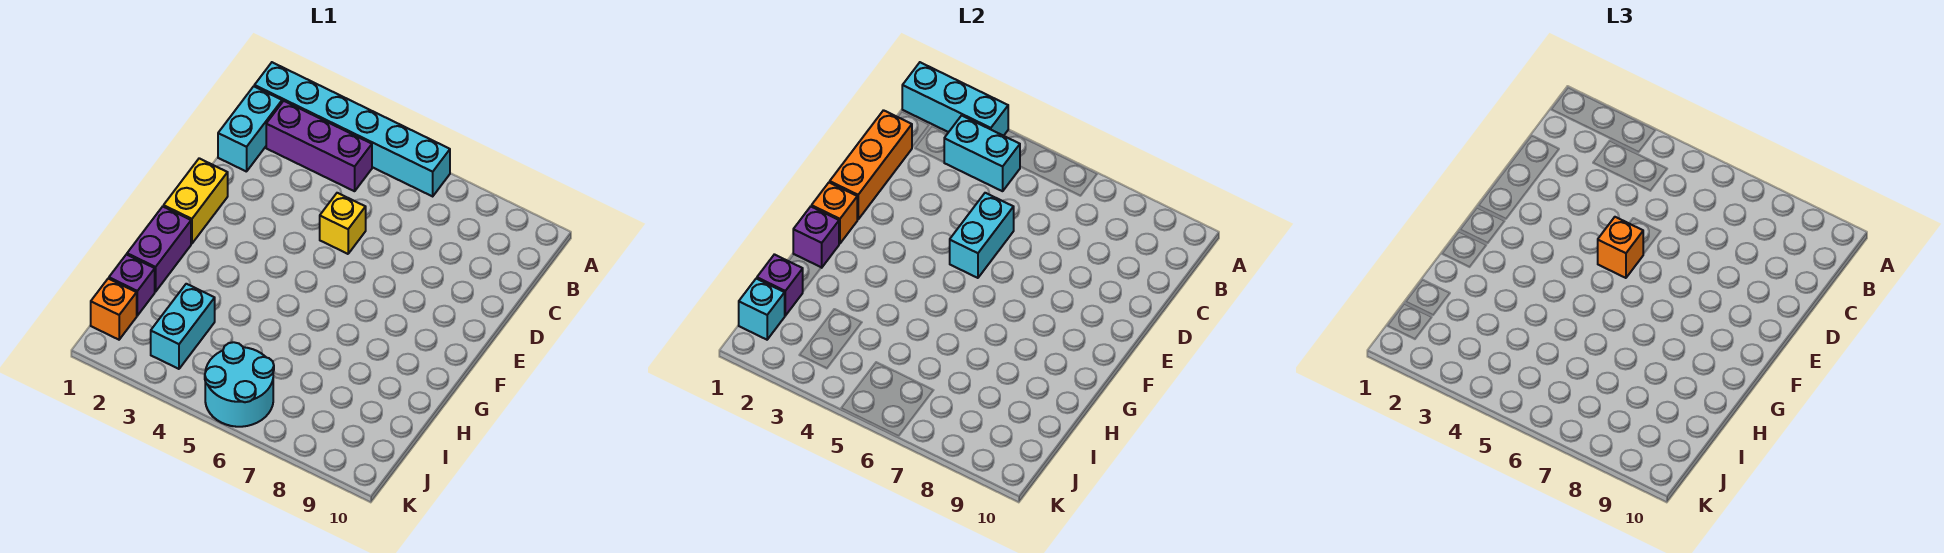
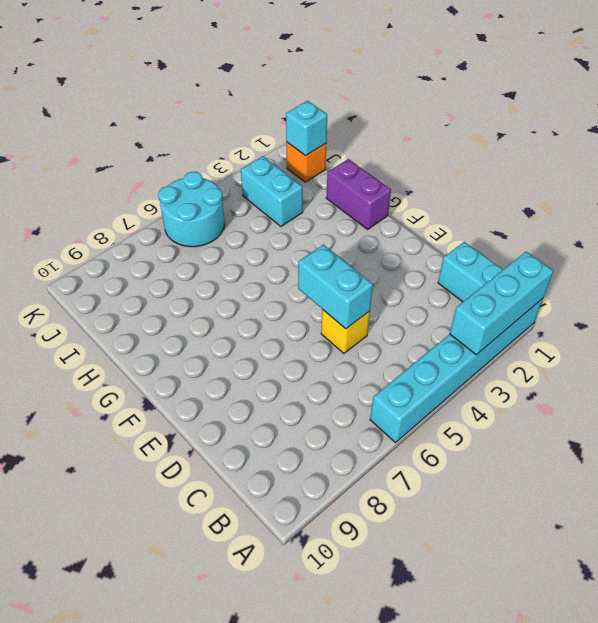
none -> purple brick B2:B4 level 1
none -> yellow brick E1:F1 level 1
none -> purple brick I1 level 1

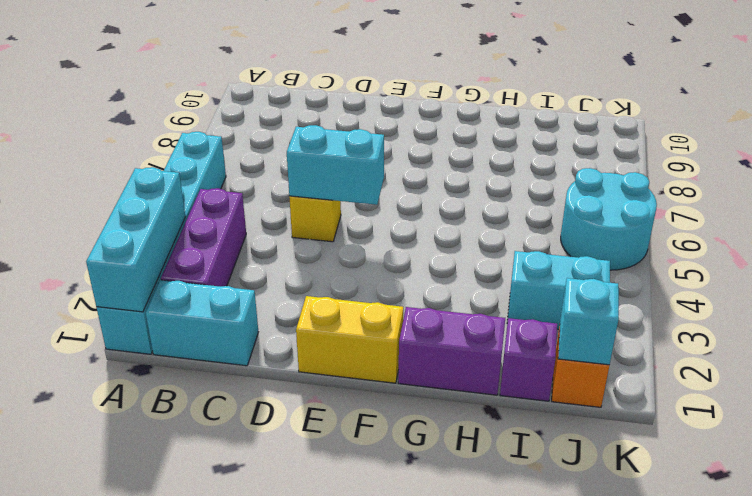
none -> cyan brick B3:B4 level 2
none -> orange brick C1:E1 level 2
none -> orange brick F1 level 2

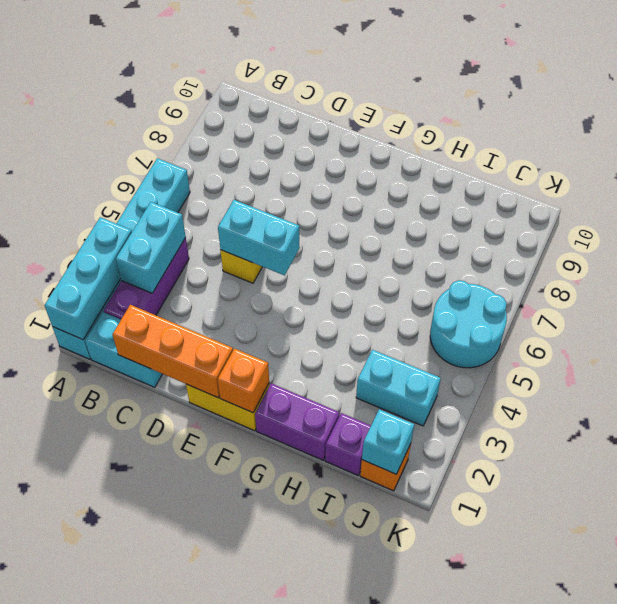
none -> purple brick G1 level 2
none -> purple brick I1 level 2
none -> orange brick E5 level 3

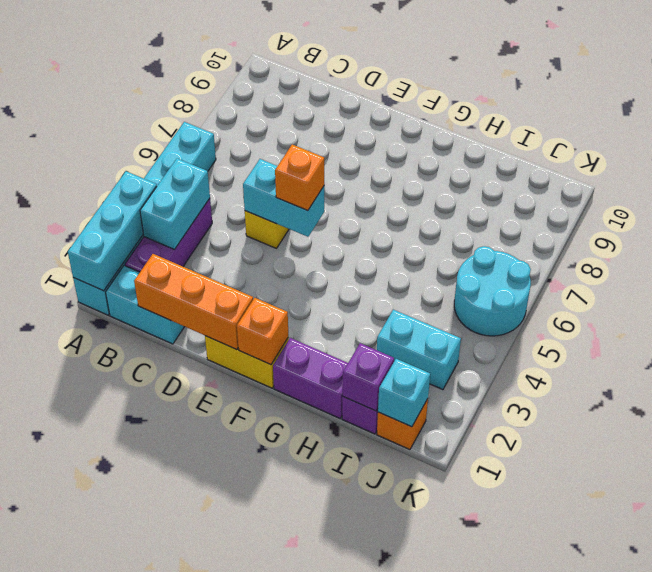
none -> purple brick G1 level 2

